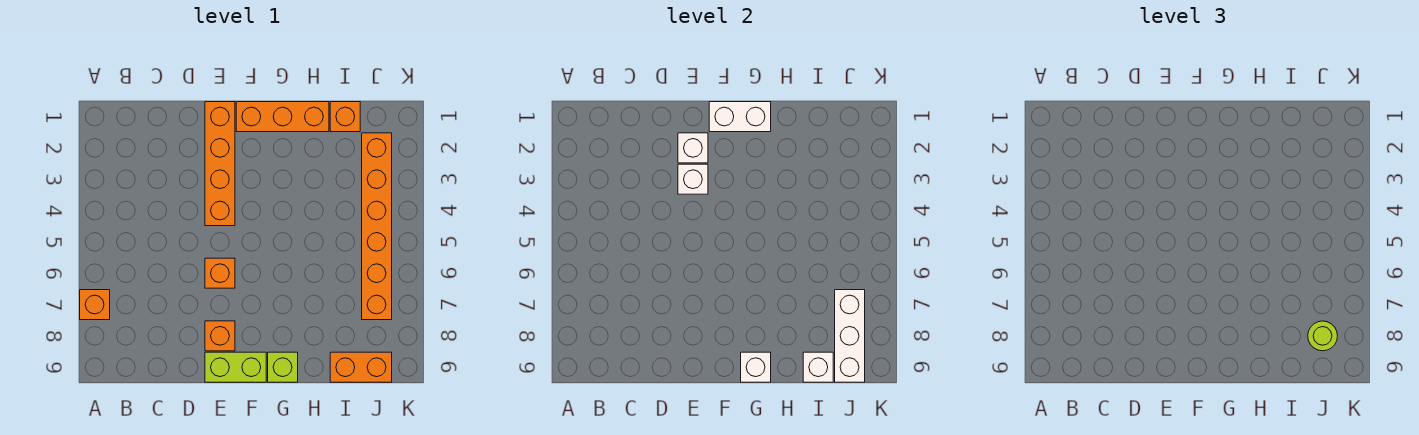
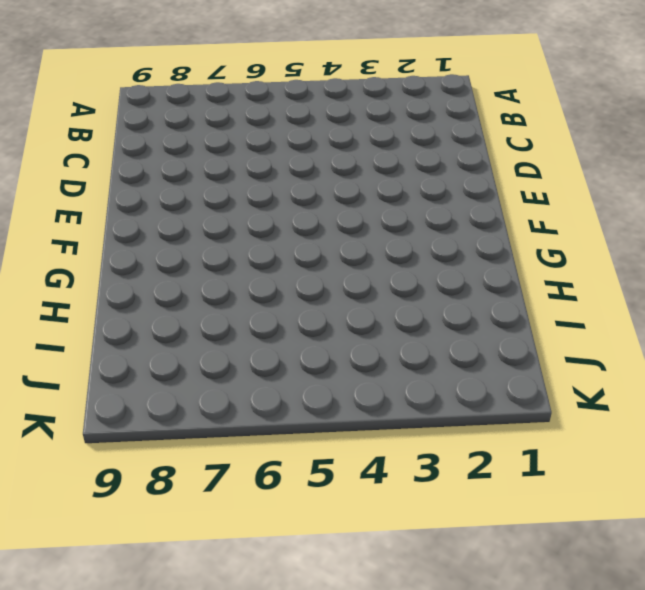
none -> orange brick A7 level 1
none -> orange brick E1:E4 level 1
none -> orange brick E6 level 1

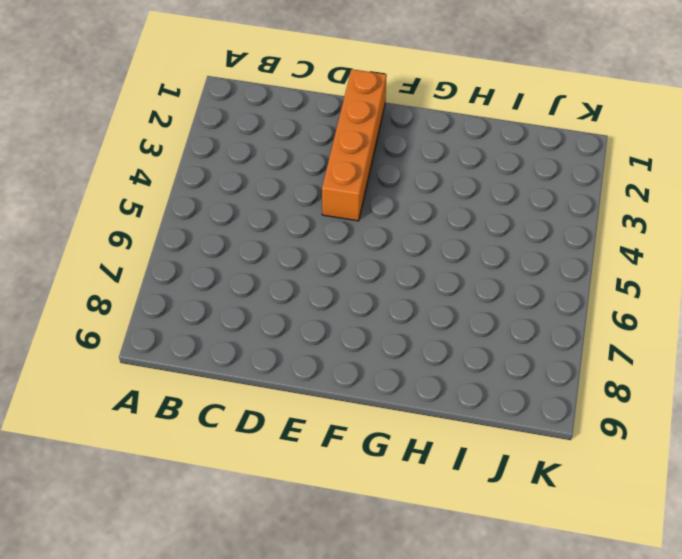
none -> orange brick A7 level 1
none -> orange brick E6 level 1
none -> orange brick E8 level 1

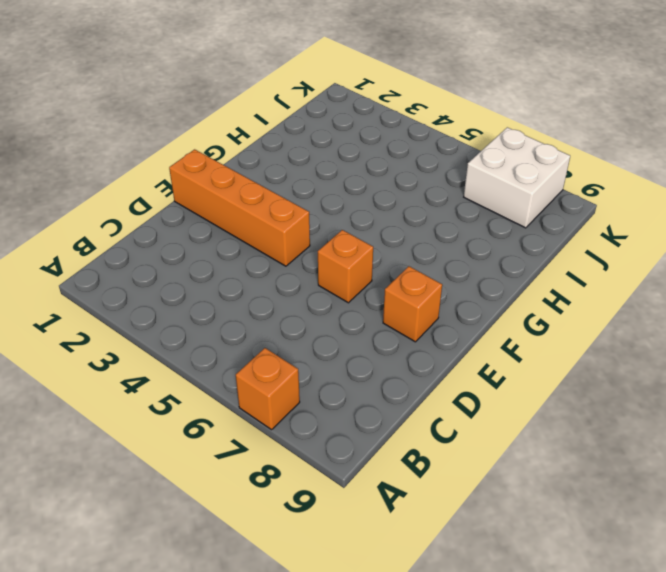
white brick J7:K8 level 1 -> orange brick J2:J7 level 1
none -> lime brick E9:F9 level 1
none -> orange brick F1:H1 level 1
none -> lime brick G9 level 1

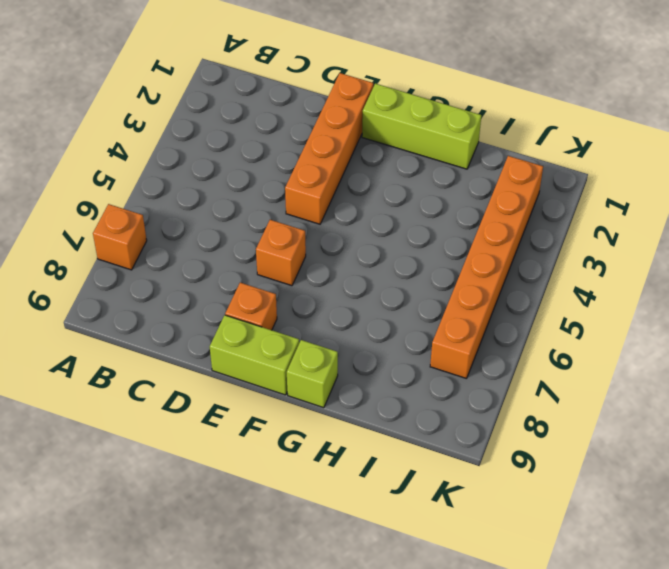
lime brick F1:H1 level 1 -> orange brick F1:H1 level 1
none -> orange brick I1 level 1
none -> orange brick I9:J9 level 1
none -> white brick E2 level 2

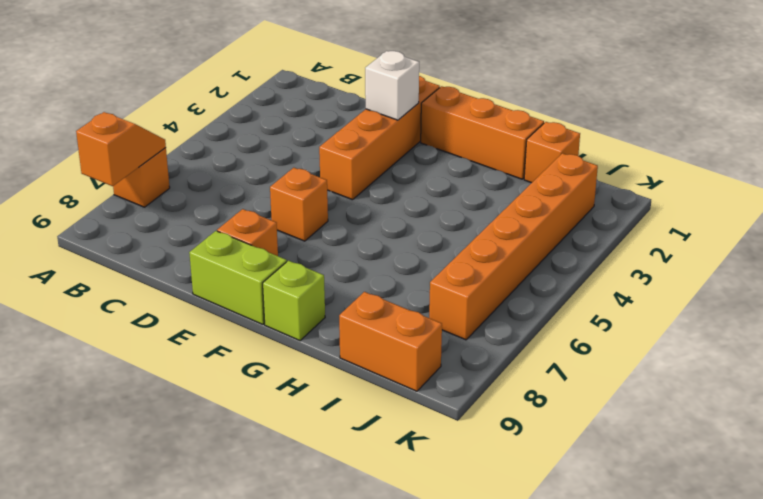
orange slope A7:A8 level 2 top 8 -> none
none -> white brick E3 level 2
none -> white brick F1:G1 level 2
none -> white brick G9 level 2

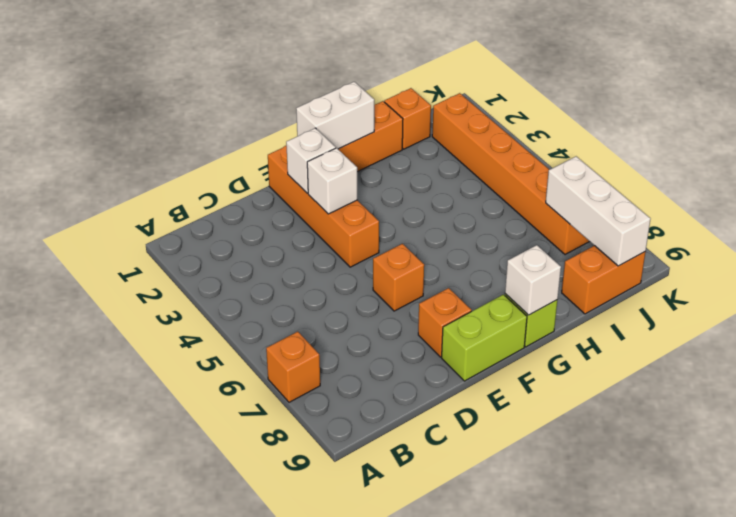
none -> white brick I9 level 2
none -> lime round brick J8 level 3

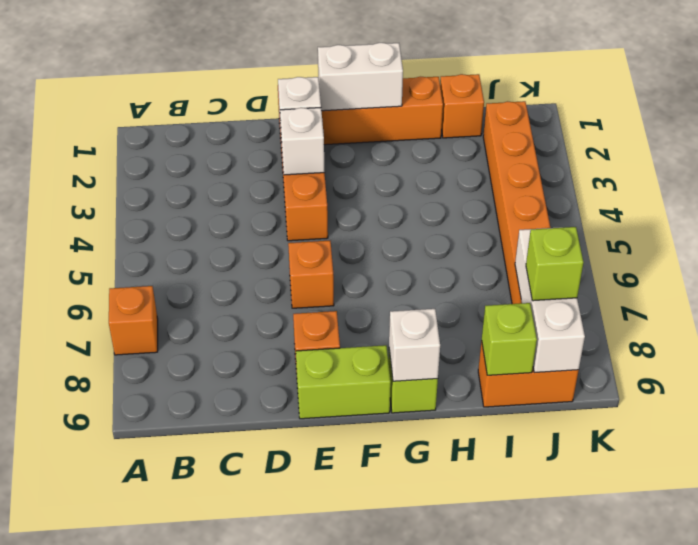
lime brick I9 level 2 -> white brick I9 level 2
lime brick J8 level 3 -> lime round brick J8 level 3

